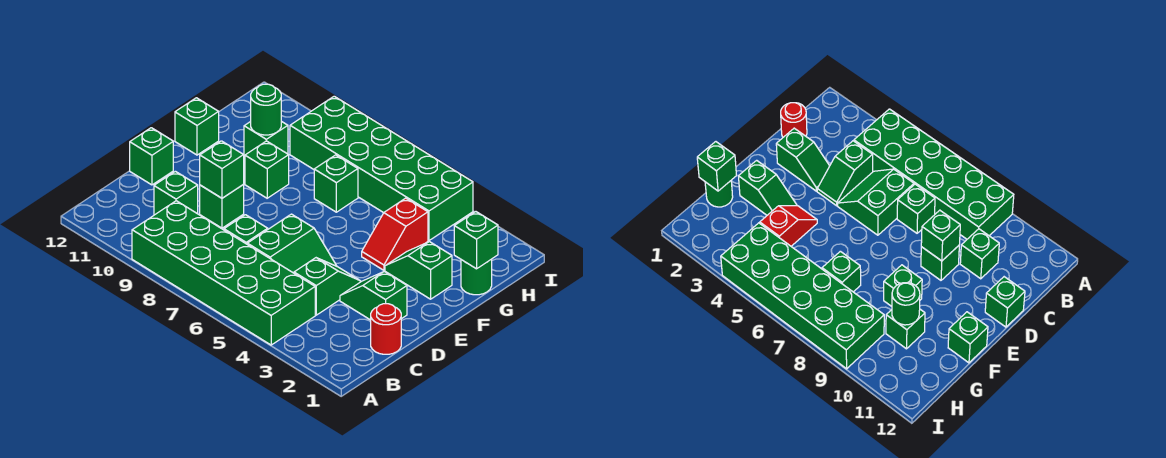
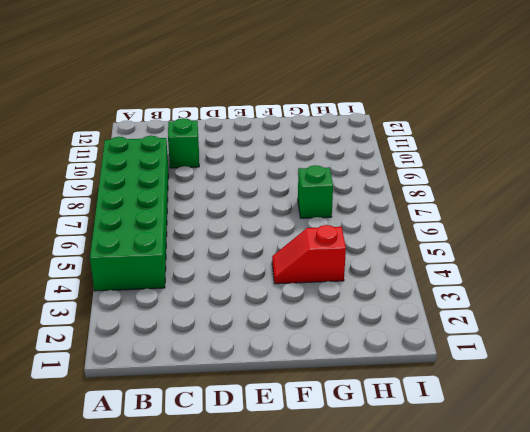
none -> red round brick C1 level 1
none -> green slope C4:D4 level 1 top C
none -> green slope C5:D6 level 1 top 6

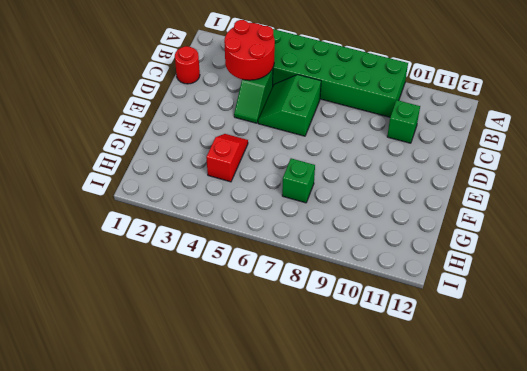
red round brick B3:C4 level 2 -> none
none -> green brick C7 level 1
none -> green slope D2:D3 level 1 top 2
none -> green brick D9 level 1

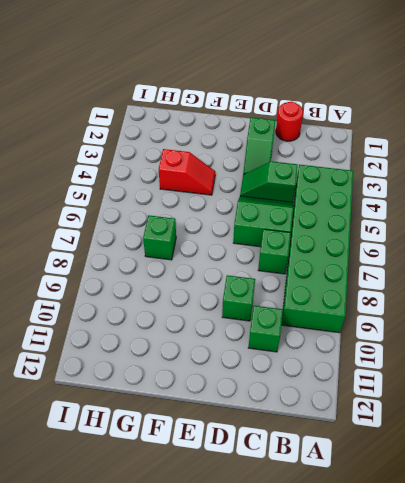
none -> green brick D12 level 1
none -> green slope F2:F3 level 1 top 2
none -> green brick F9 level 1

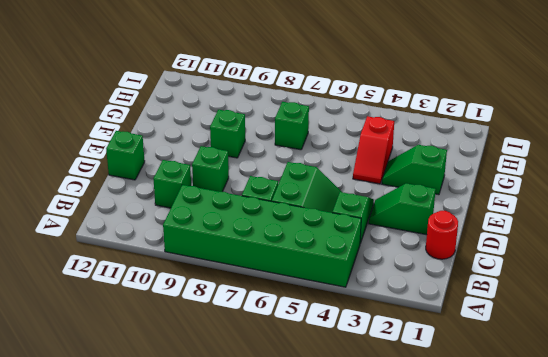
none -> green brick F12 level 1
none -> green round brick G1 level 1
none -> green brick G10 level 1

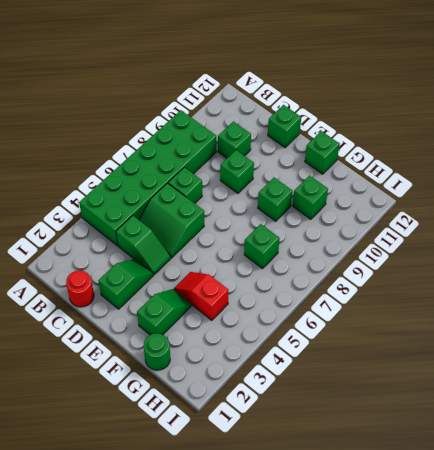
none -> green brick H4:I9 level 1
none -> green brick D9 level 2
none -> green brick G1 level 2

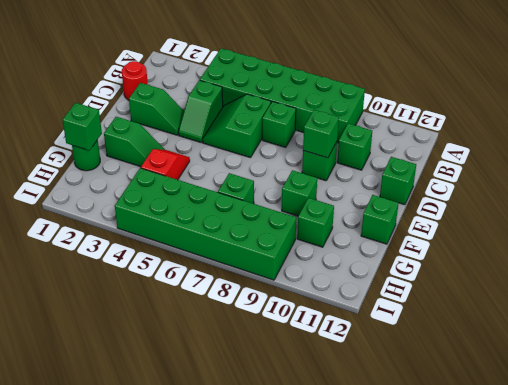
none -> green round brick G10 level 2

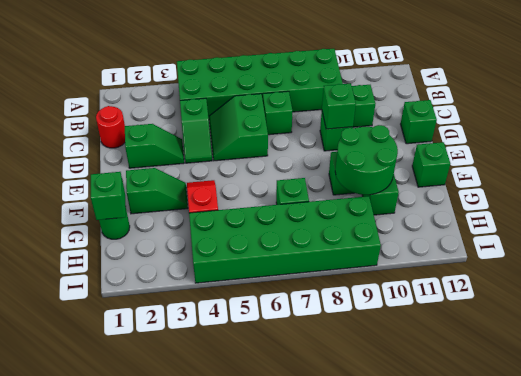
green round brick F9:G10 level 2 -> green round brick G10 level 2

